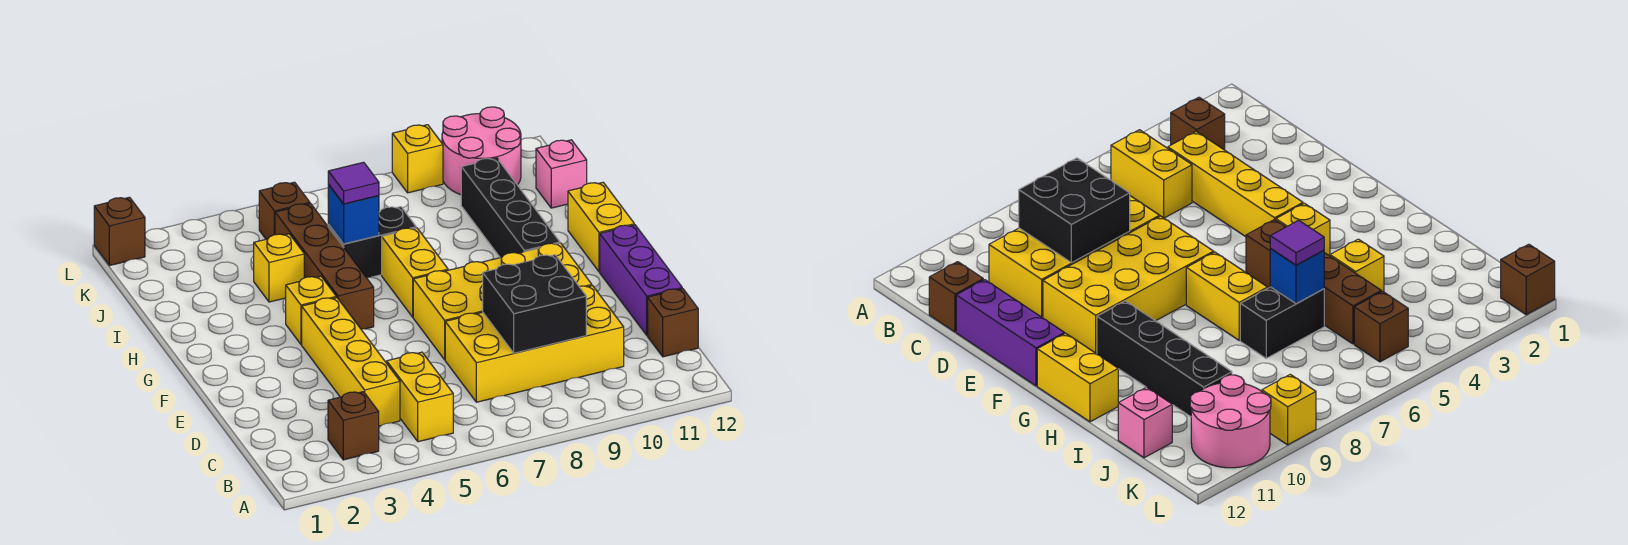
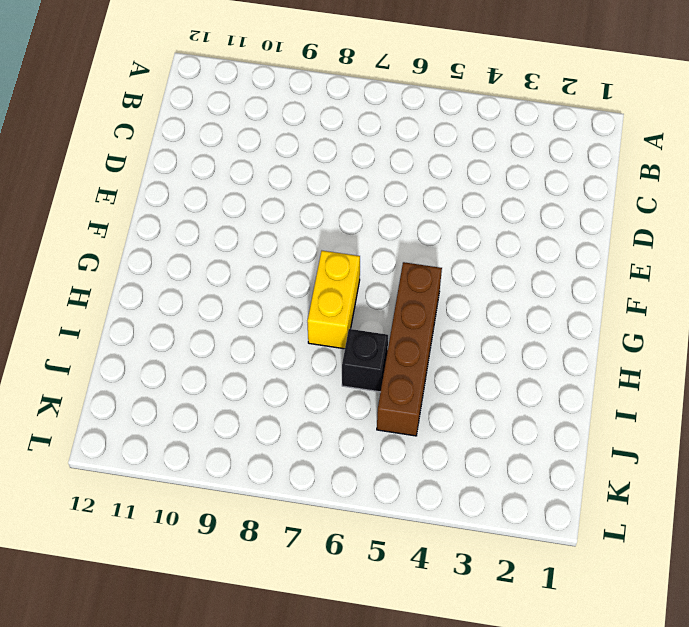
black brick I6 level 1 -> black brick I6:I7 level 1
none -> brown brick B3 level 1
none -> yellow brick B5:C5 level 1
none -> yellow brick C4:F4 level 1

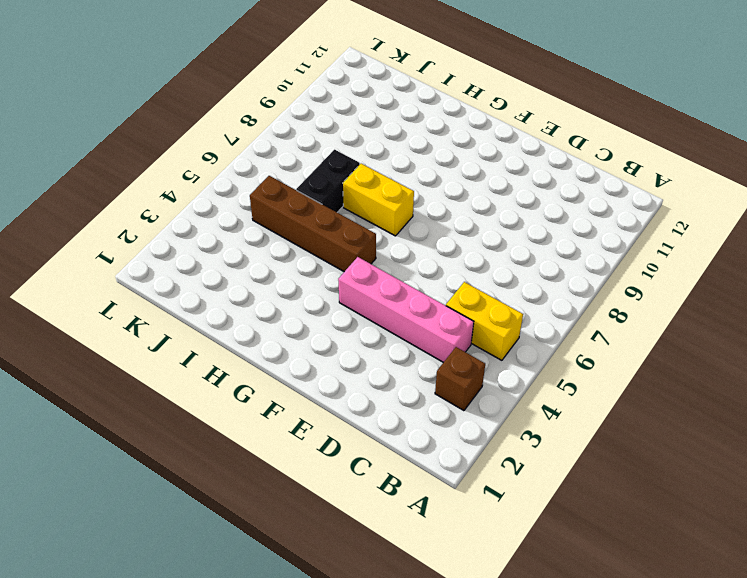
pink brick C4:F4 level 1 -> yellow brick C4:F4 level 1
none -> yellow brick C7:D10 level 1
none -> brown brick C12 level 1
none -> purple brick D12:F12 level 1

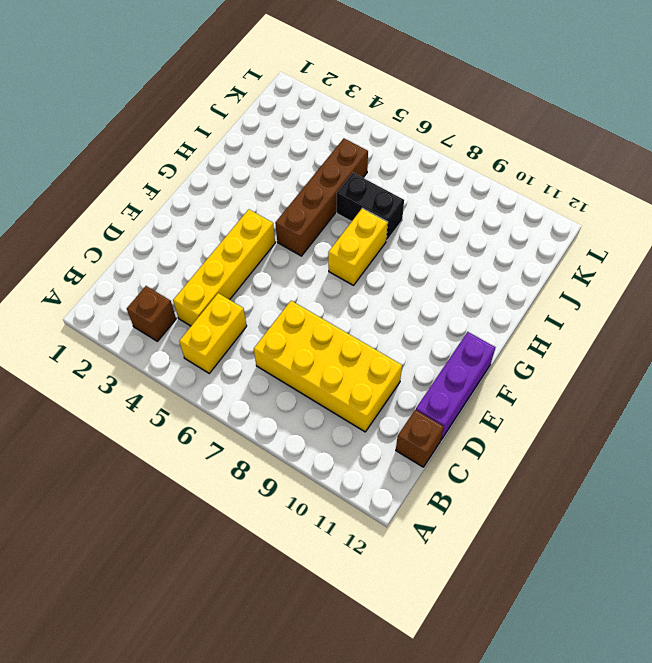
none -> yellow brick E7:F10 level 1
none -> yellow brick G4 level 1
none -> black brick G10:J10 level 1

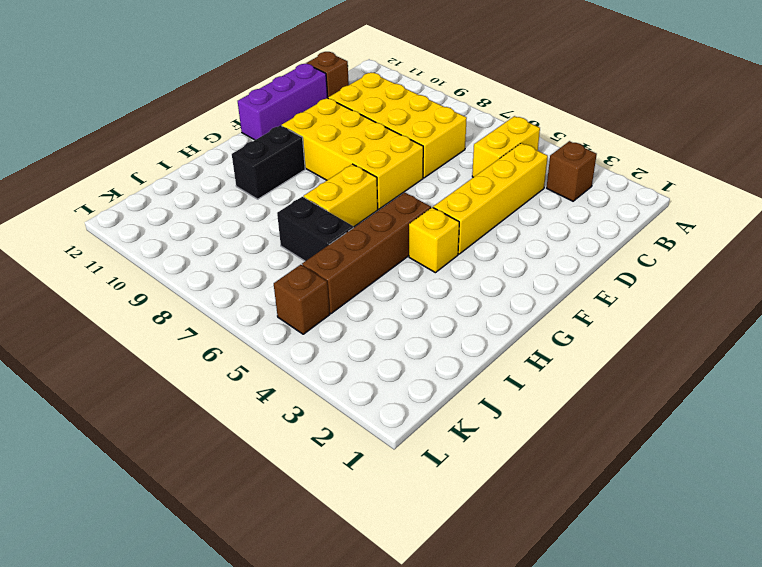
black brick G10:H10 level 1 -> black brick G10:J10 level 1
none -> yellow brick G12:H12 level 1
none -> yellow brick I4 level 1
none -> pink brick J12 level 1

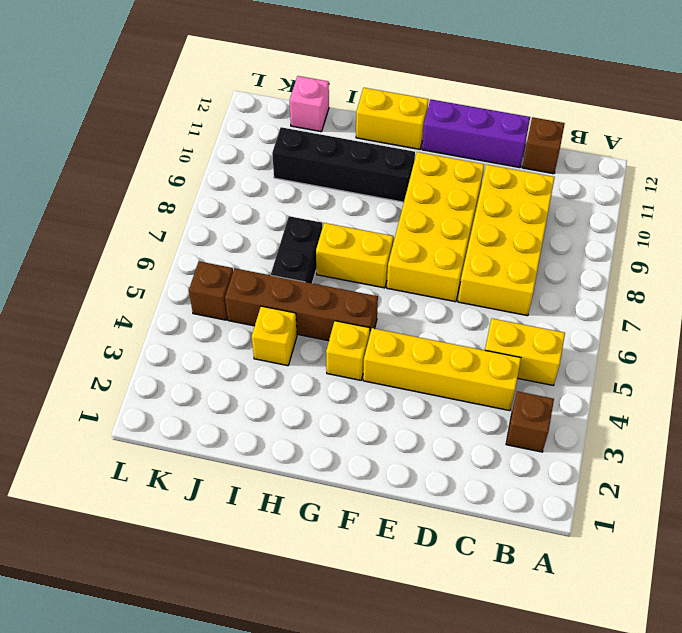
none -> pink round brick K10:L11 level 1
none -> brown brick L1 level 1
none -> yellow brick L9 level 1

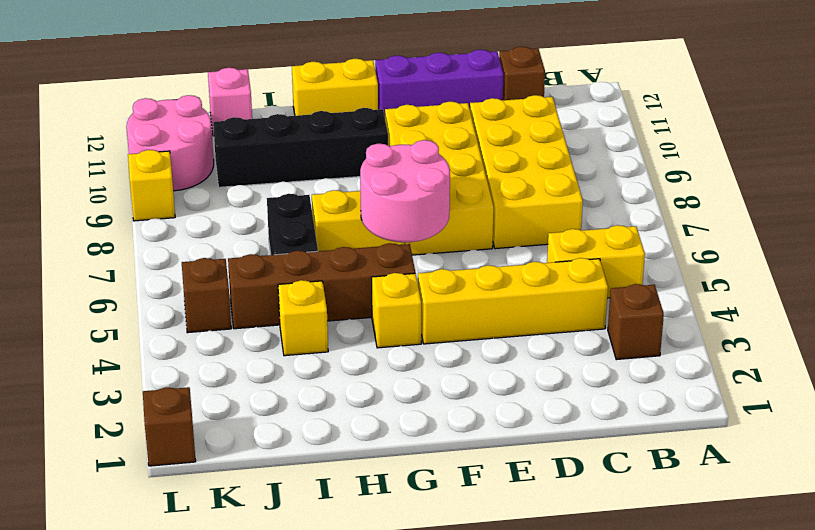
pink round brick F6:G7 level 2 -> none
none -> black brick C8:D9 level 2
none -> blue brick I6 level 2
none -> purple tile I6 level 3

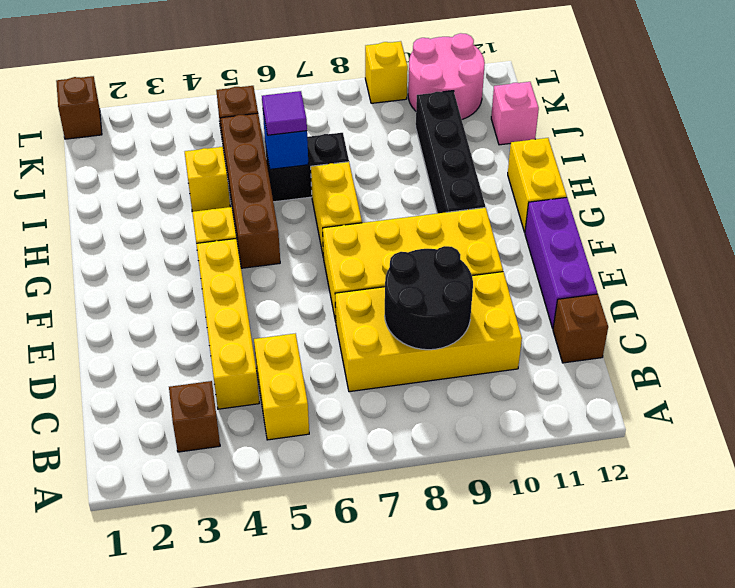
black round brick C8:D9 level 2 -> black brick C8:D9 level 2

